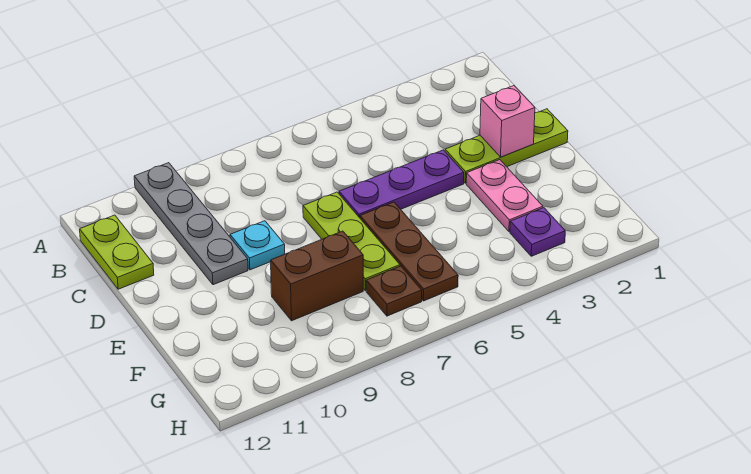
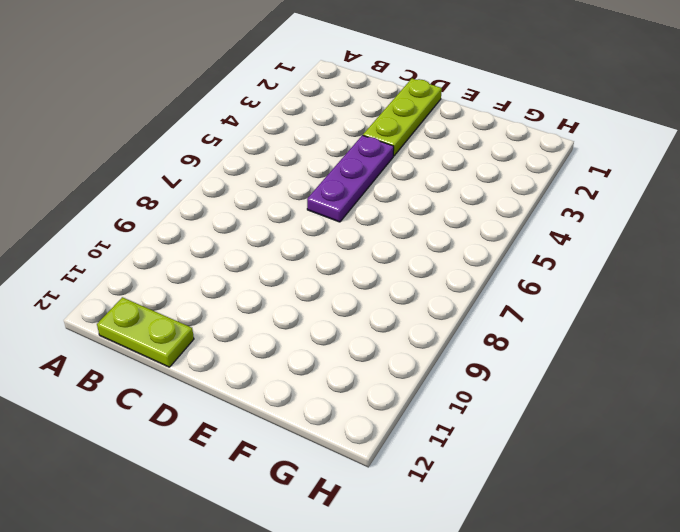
none -> grey plate A10:D10 level 1
none -> lime plate D7:F7 level 1
none -> cyan plate D9 level 1

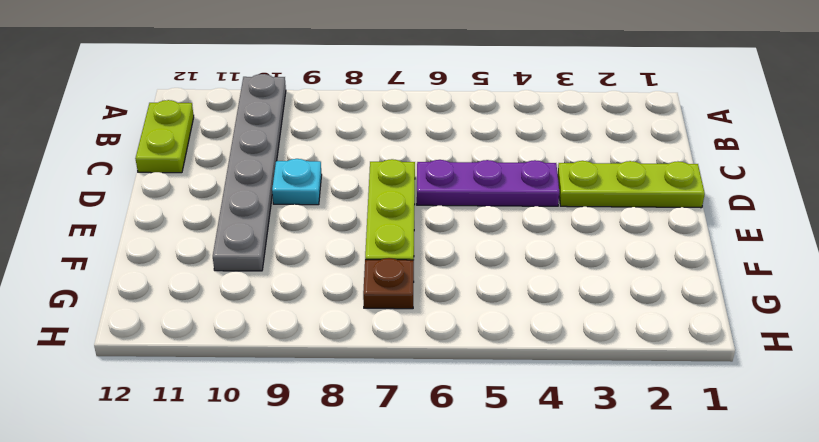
grey plate A10:F10 level 1 -> grey plate A10:D10 level 1
none -> pink plate E3:F3 level 1
none -> brown plate E6:G6 level 1
none -> brown brick F8:F9 level 1

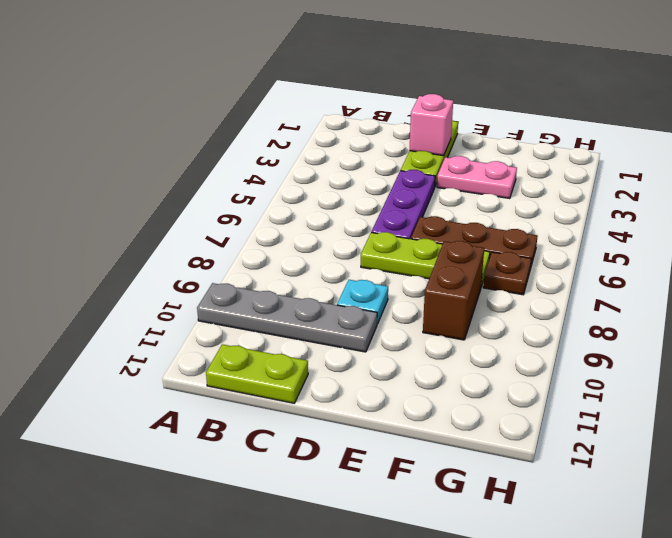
none -> purple plate G3 level 1

